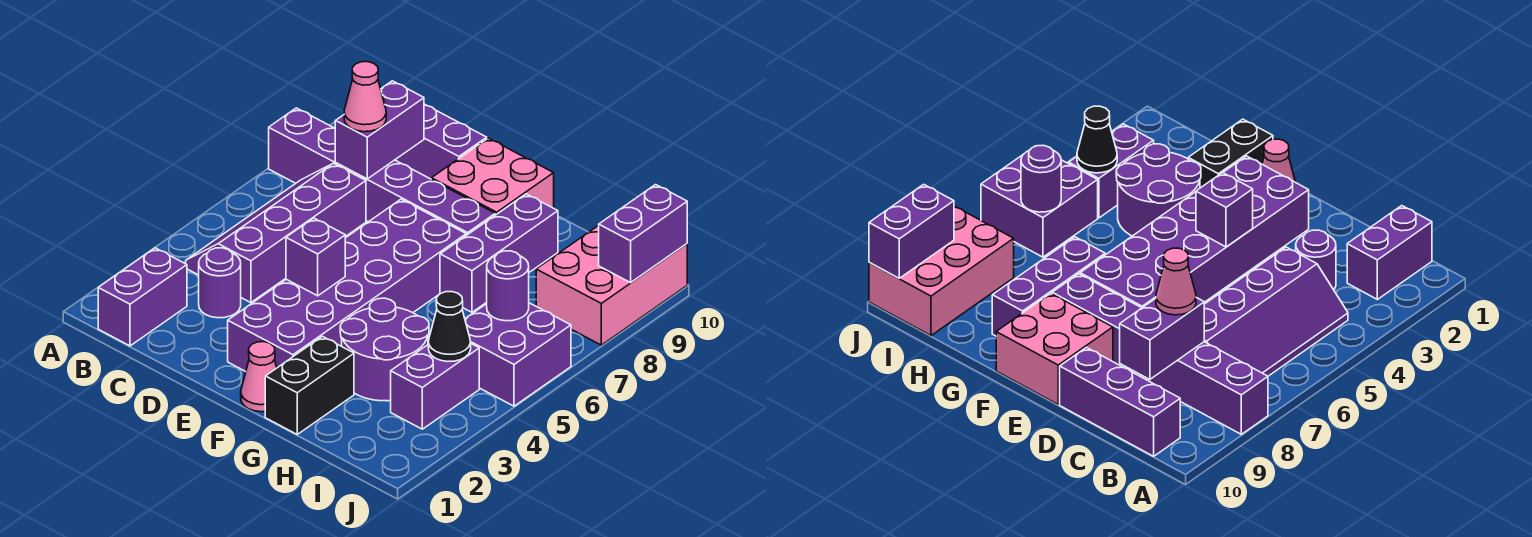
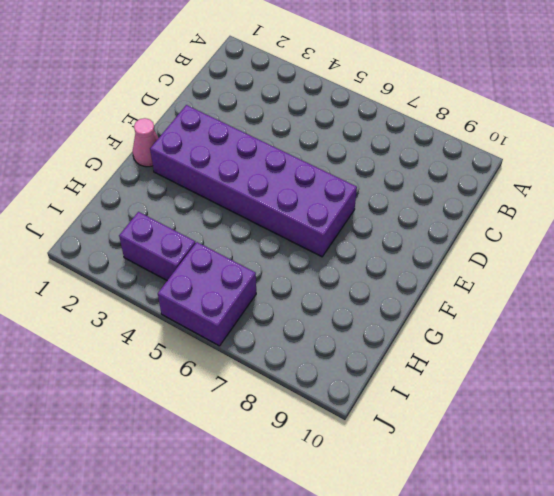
none -> purple brick A8:F8 level 1
none -> purple brick B1:B2 level 1
none -> purple slope B4:C7 level 1 top C

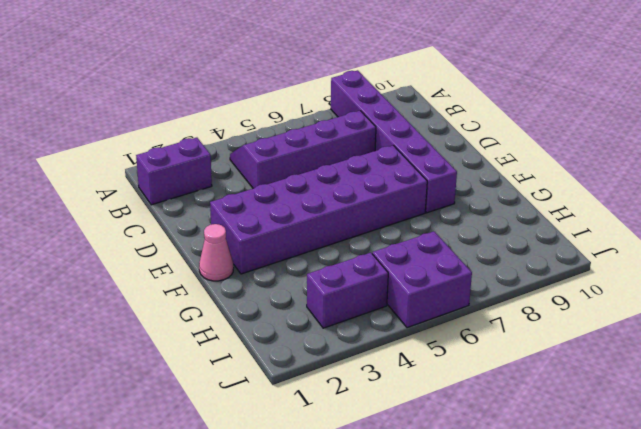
none -> purple brick B10:D10 level 1
none -> purple round brick C3 level 1
none -> pink brick E9:F10 level 1

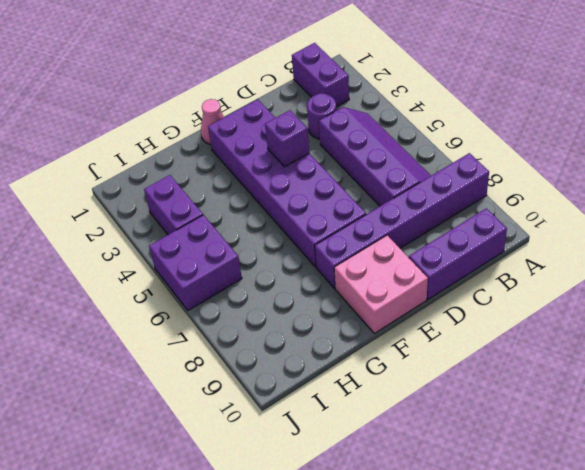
none -> black brick G1:G2 level 1
none -> purple round brick G3:H4 level 1
none -> purple brick G7:G9 level 1

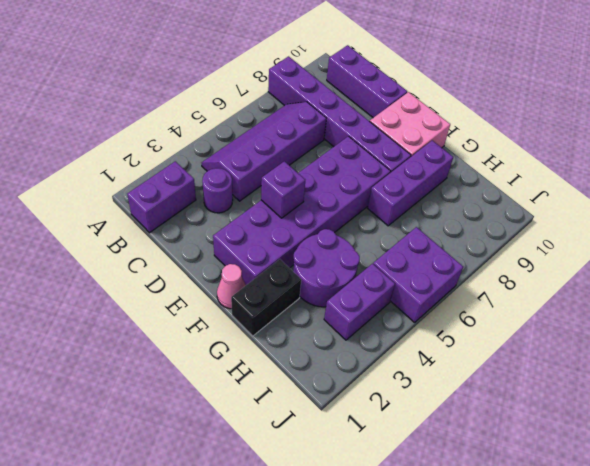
none -> pink brick I8:J10 level 1
none -> purple brick C8:C9 level 2
none -> black cone I4 level 2

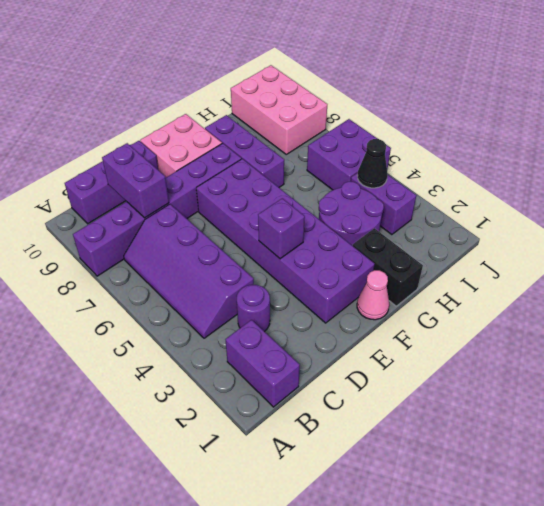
none -> purple round brick I6 level 2
none -> purple brick J9:J10 level 2
none -> pink cone C8 level 3

